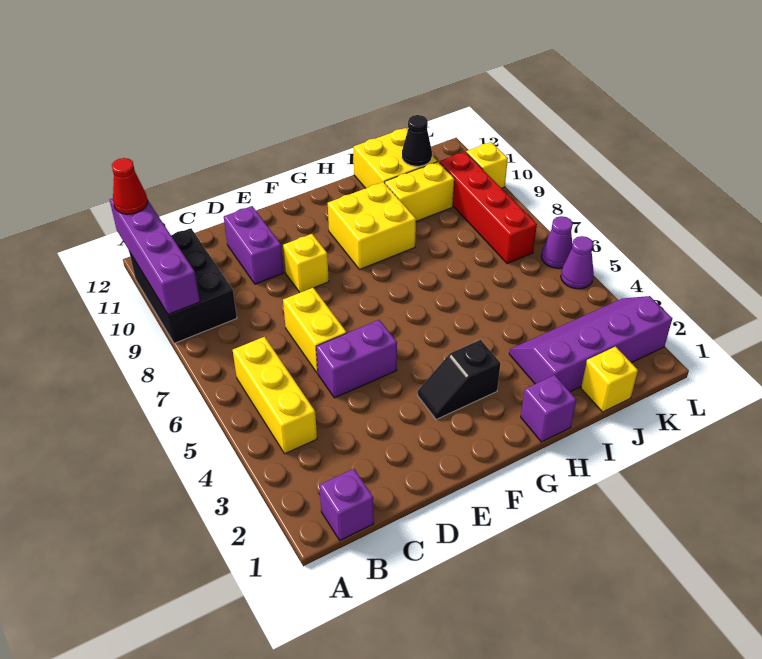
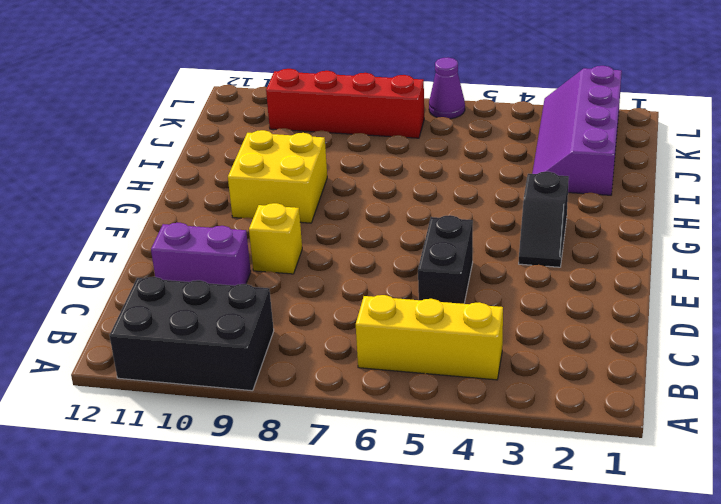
black brick D5:E5 level 1 -> purple brick D5:E5 level 1
none -> purple brick B1 level 1
none -> yellow brick D6:D7 level 1
none -> purple brick H1 level 1

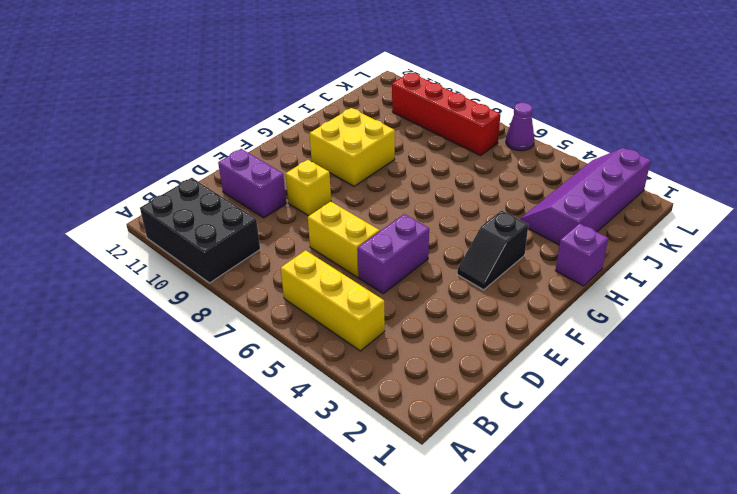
none -> purple brick B1 level 1
none -> yellow brick I10:J10 level 1
none -> yellow brick I11:J12 level 1

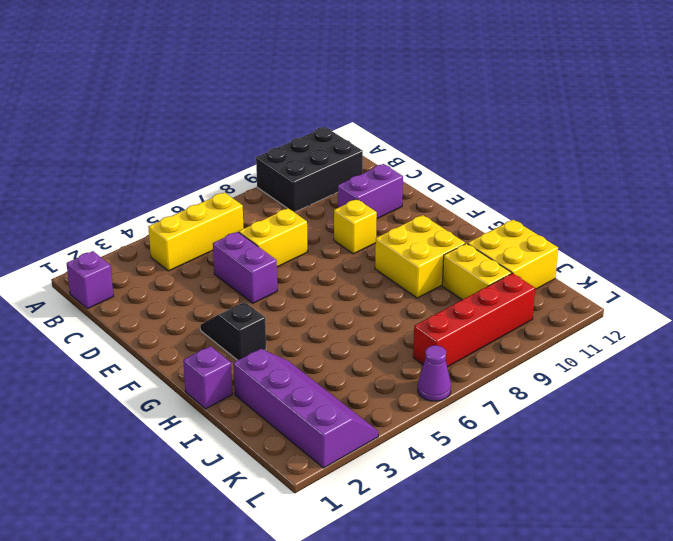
none -> yellow brick J1 level 1
none -> purple cone L5 level 1
none -> yellow brick L10 level 1

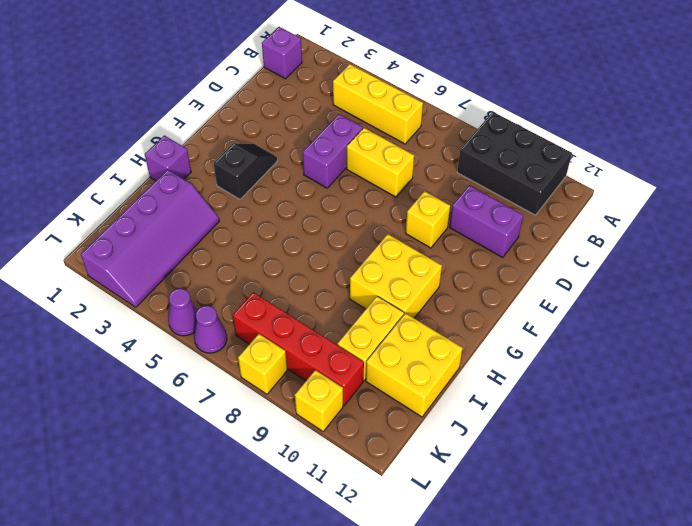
yellow brick L8 level 1 -> yellow brick J1 level 1
none -> purple brick A9:A12 level 2
none -> black cone J11 level 2
none -> red cone A12 level 3

